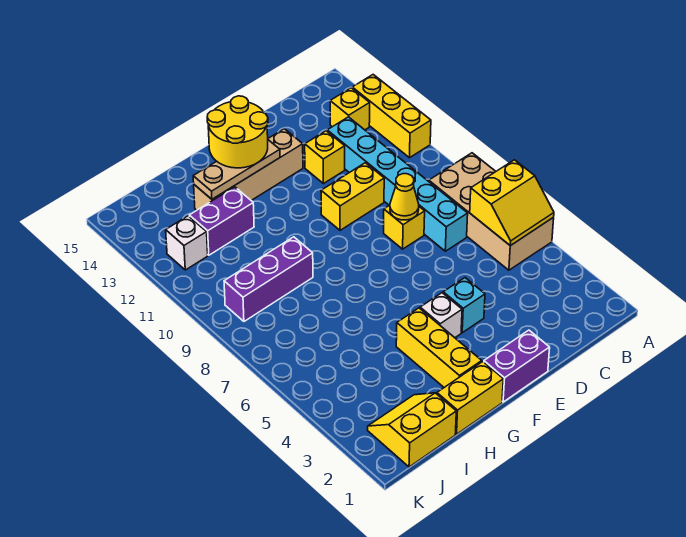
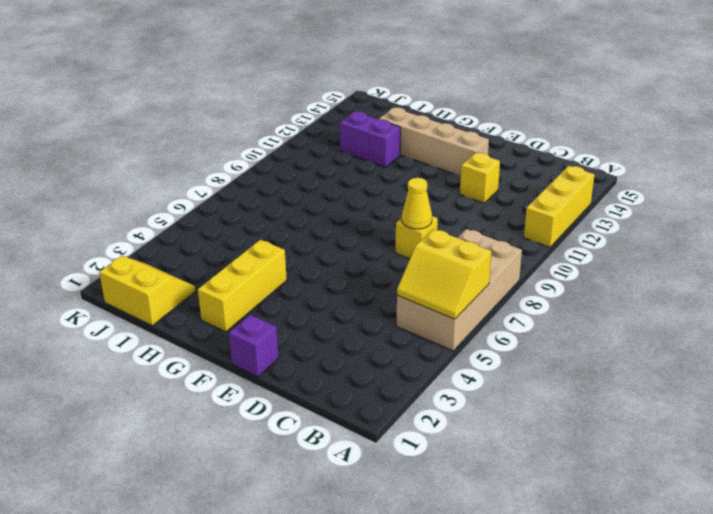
purple brick E1 level 1 -> purple brick E1:F1 level 1
none -> yellow brick B13 level 1
none -> cyan brick C7:C12 level 1
none -> yellow brick D10:E10 level 1

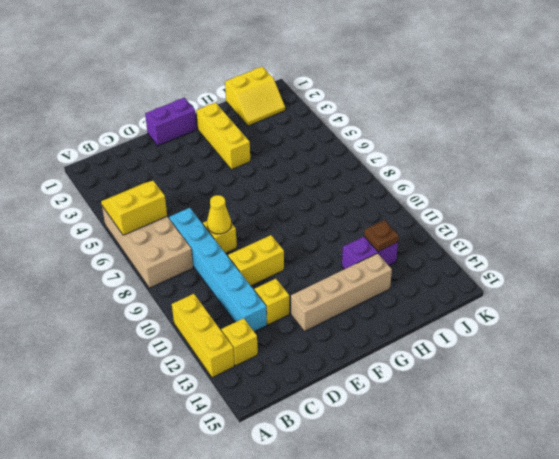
brown plate I12 level 2 -> none
none -> cyan brick E4 level 1
none -> white brick F4 level 1
none -> yellow brick G1:H1 level 1

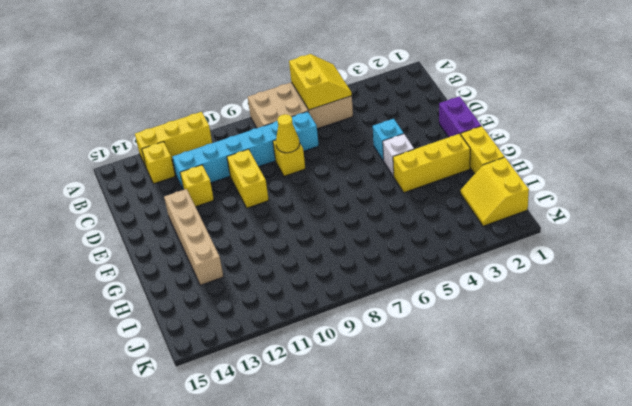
none -> purple brick H9:J9 level 1
none -> purple brick H12:I12 level 1
none -> white brick J12 level 1

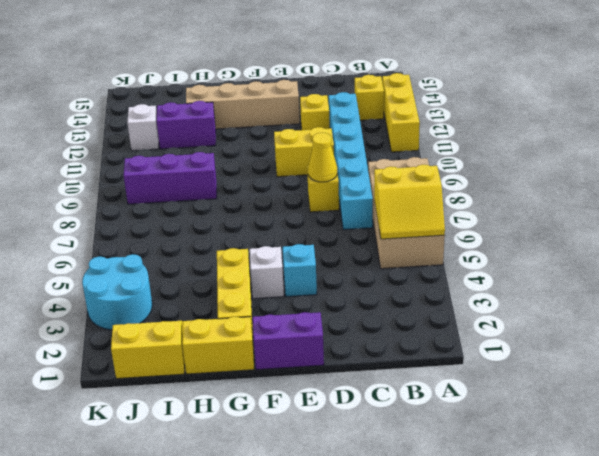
cyan round brick J3:K4 level 1 -> none
none -> tan plate F13:H13 level 2
none -> yellow round brick F13:G14 level 3

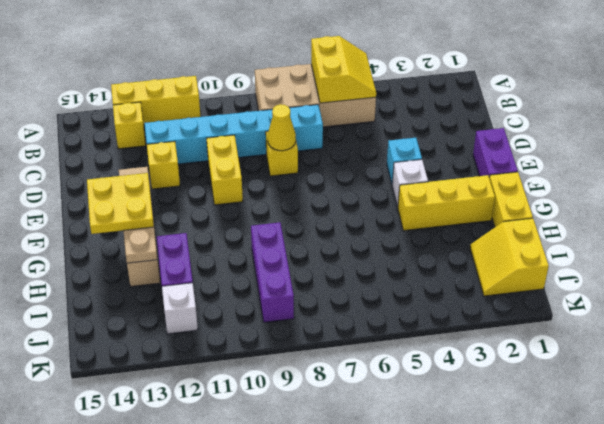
yellow plate F13:G14 level 3 -> yellow round brick F13:G14 level 3

